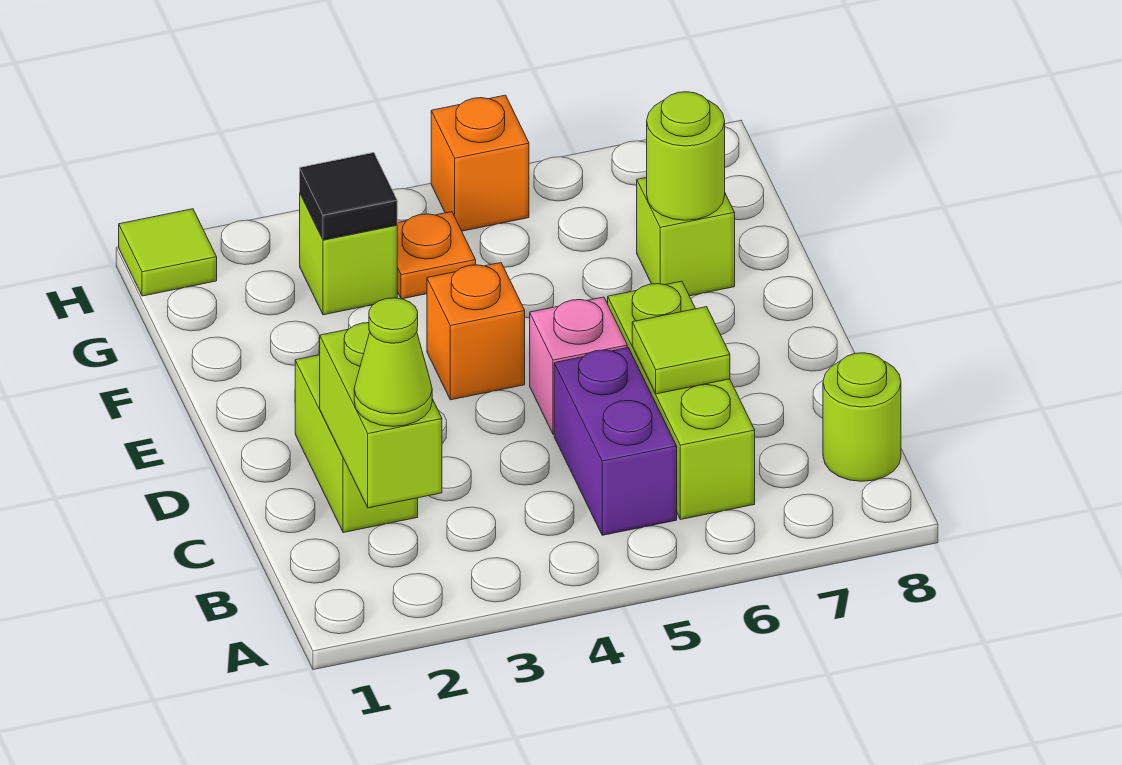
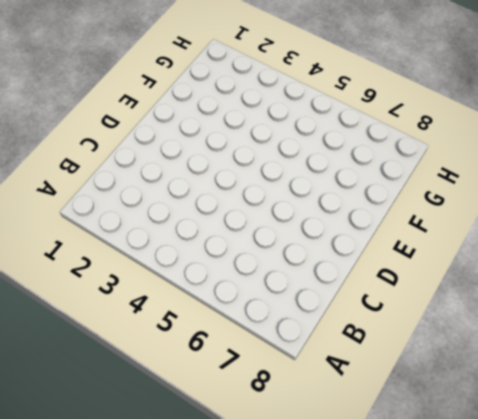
none -> purple brick B5:C5 level 1
none -> lime brick B6:D6 level 1
none -> lime round brick B8 level 1

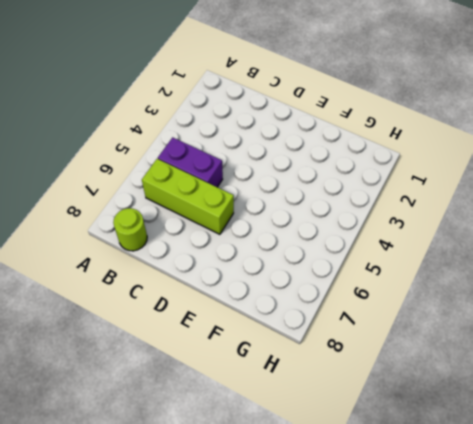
none -> lime brick C2:D2 level 1
none -> pink brick D5 level 1
none -> orange brick E4 level 1

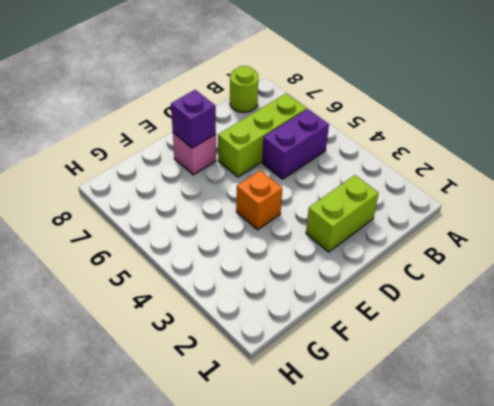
pink brick E7 level 1 -> pink brick D5 level 1
purple brick E7 level 2 -> none
none -> lime brick F7 level 1
none -> lime brick G3 level 1
none -> orange plate G4 level 1

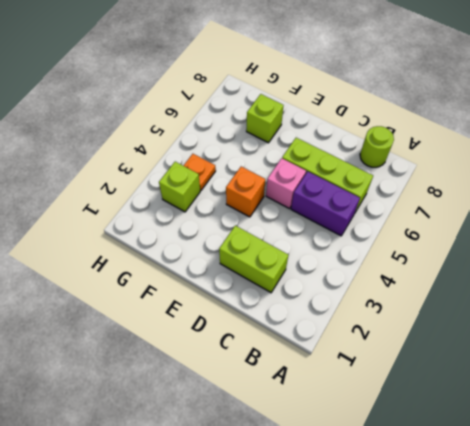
none -> lime tile H1 level 1
none -> orange brick H5 level 1
none -> lime brick B2:C2 level 2

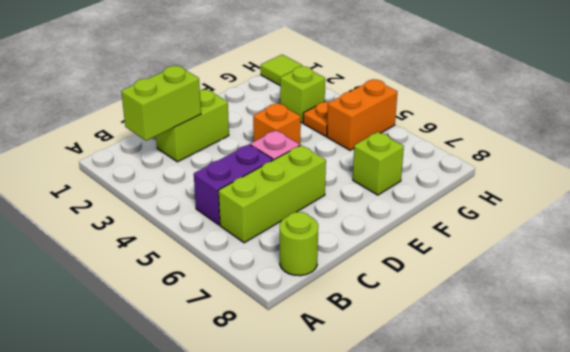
orange brick G5:H5 level 1 -> orange brick H5 level 1
none -> lime tile C6 level 2
none -> lime round brick F7 level 2
none -> black tile G3 level 2

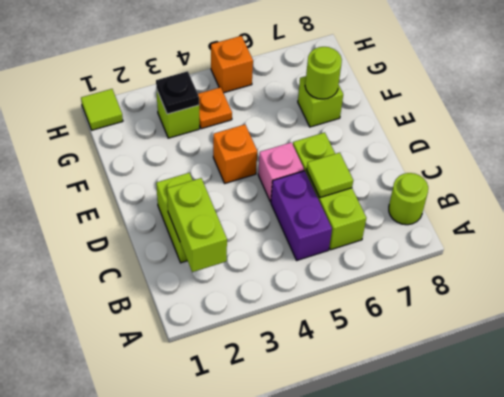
black plate G3 level 2 -> black tile G3 level 2
none -> lime cone B2 level 3

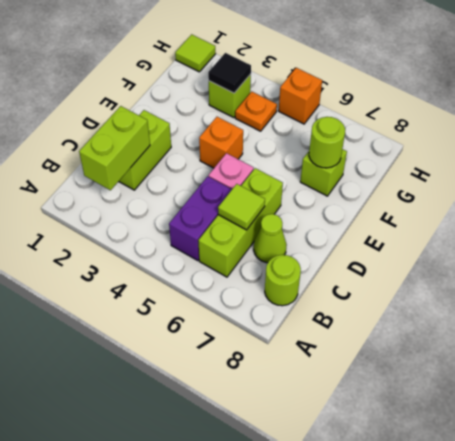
lime cone C7 level 1 -> lime cone B2 level 3

